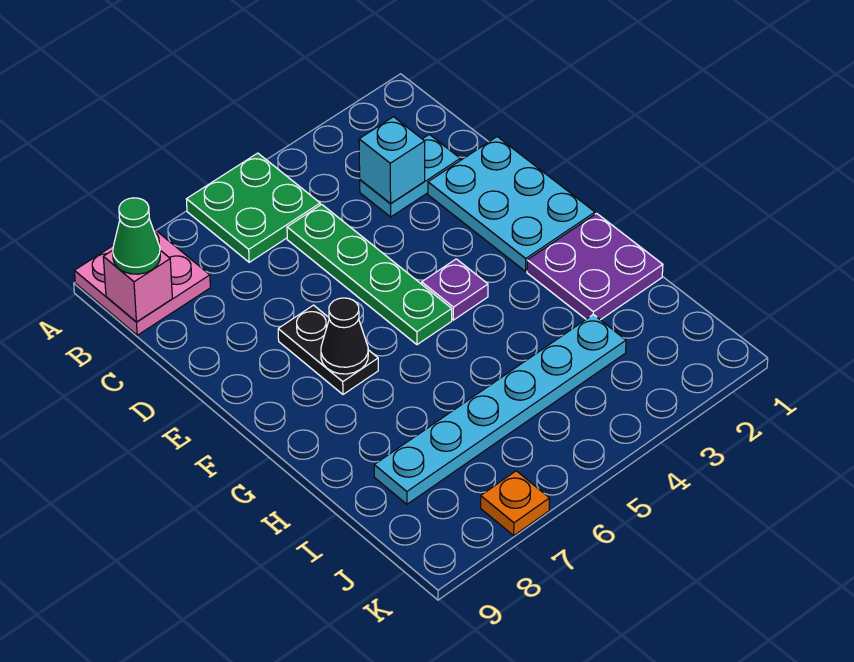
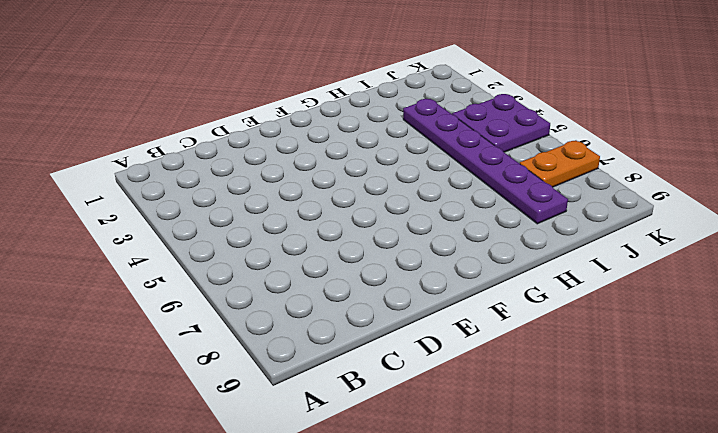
purple plate I3:I8 level 1 -> cyan plate I3:I8 level 1
purple plate J4:K5 level 1 -> purple plate G1:H2 level 1
orange plate J7:K7 level 1 -> orange plate K7 level 1
none -> green plate A5:B6 level 1
none -> pink plate A8:B9 level 1
none -> cyan plate C2:C3 level 1

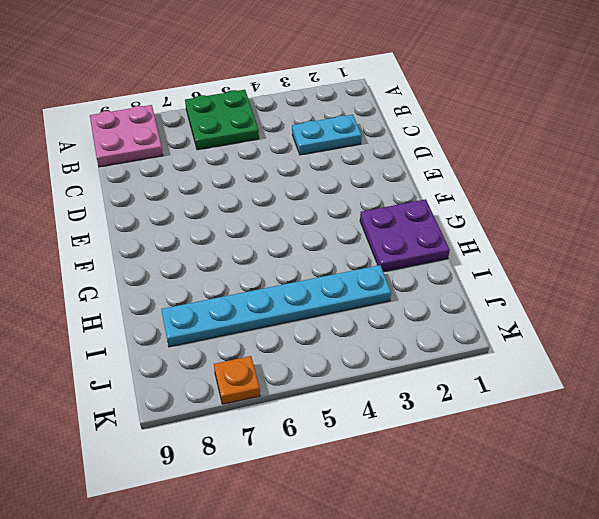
none -> green plate C5:F5 level 1
none -> cyan plate D1:F2 level 1
none -> black plate E7:F7 level 1

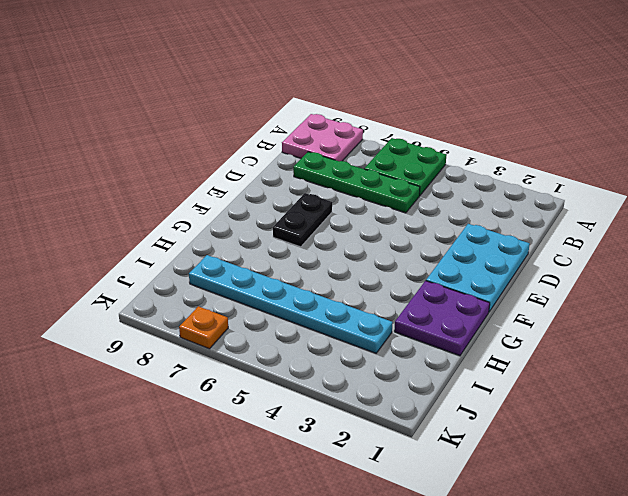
green plate C5:C8 level 1 -> green plate C5:F5 level 1
none -> cyan plate C2:C3 level 1
none -> purple plate F4 level 1
none -> pink brick B9 level 2

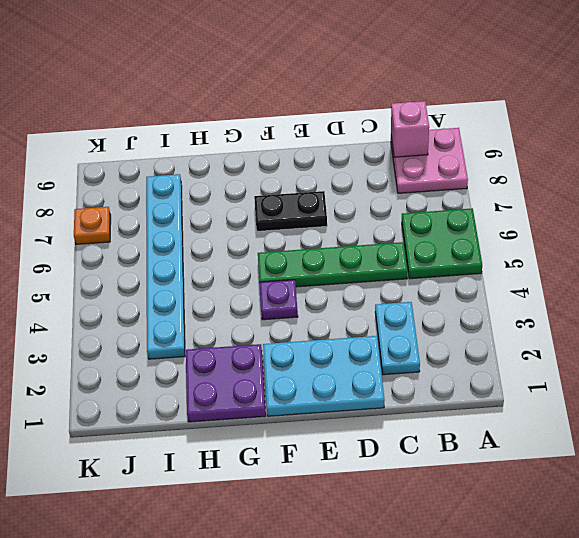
none -> cyan brick C3 level 2
none -> black cone F7 level 2
none -> green cone B9 level 3

